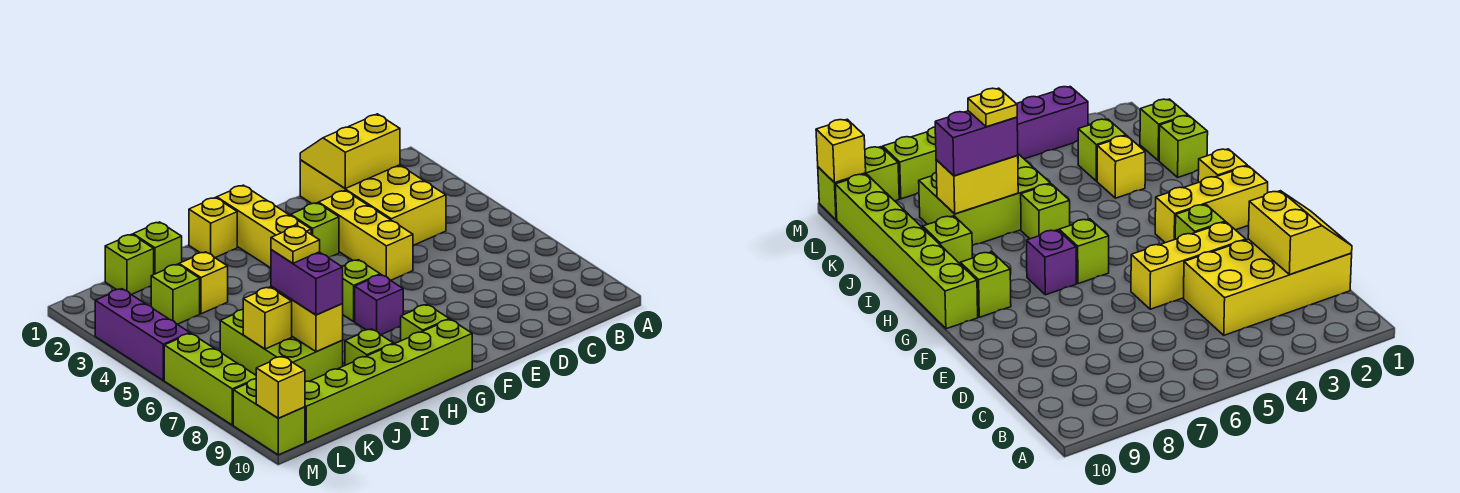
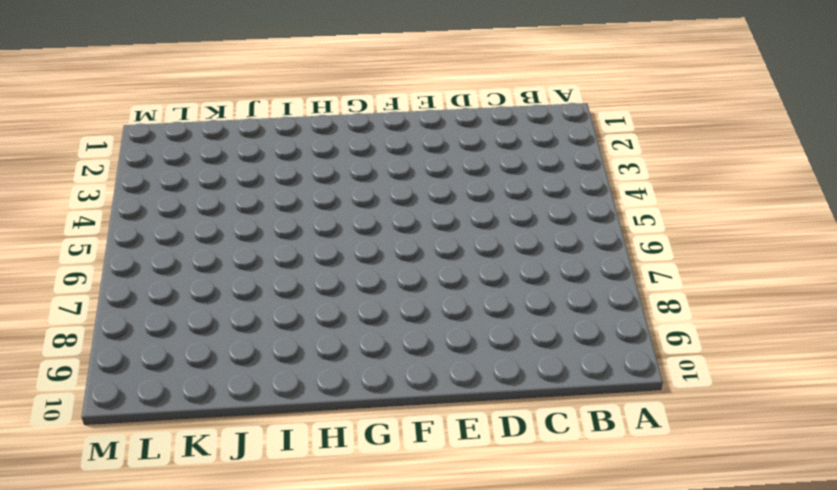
none -> yellow brick C1:D4 level 1
none -> yellow brick E3:E5 level 1
none -> lime brick F3 level 1

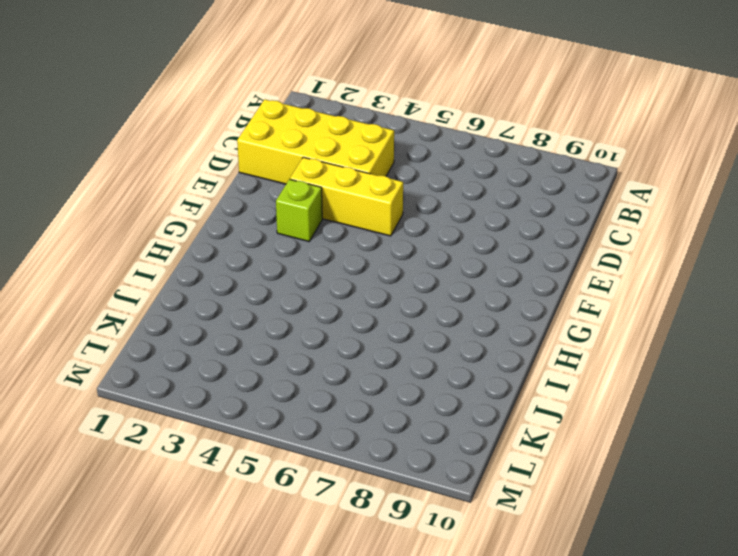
none -> yellow brick G1:G3 level 1
none -> lime brick G6 level 1
none -> purple brick G7 level 1

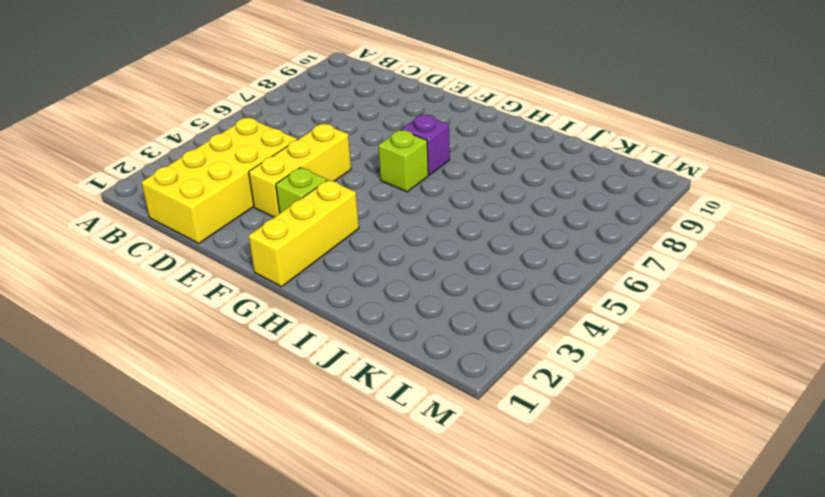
none -> lime brick G9 level 1
none -> lime brick G10:L10 level 1
none -> yellow brick H1 level 1

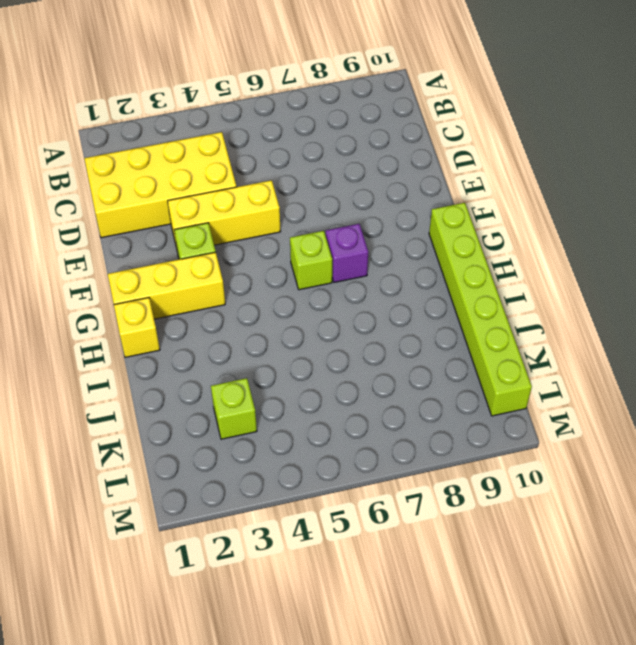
none -> lime brick G9 level 1
none -> lime brick I6 level 1
none -> lime brick I9 level 1

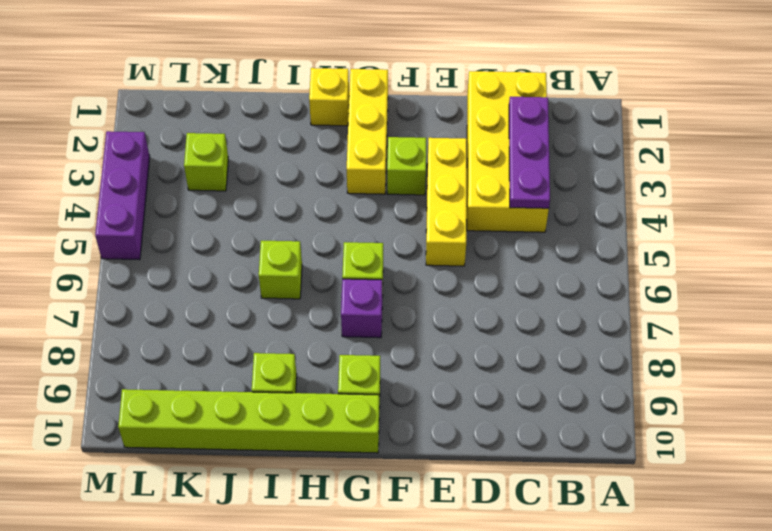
purple plate C2:C4 level 2 -> yellow slope C1:D2 level 2 top 2
none -> lime brick J1 level 1
none -> yellow brick J3 level 1
none -> lime brick J6:K8 level 1

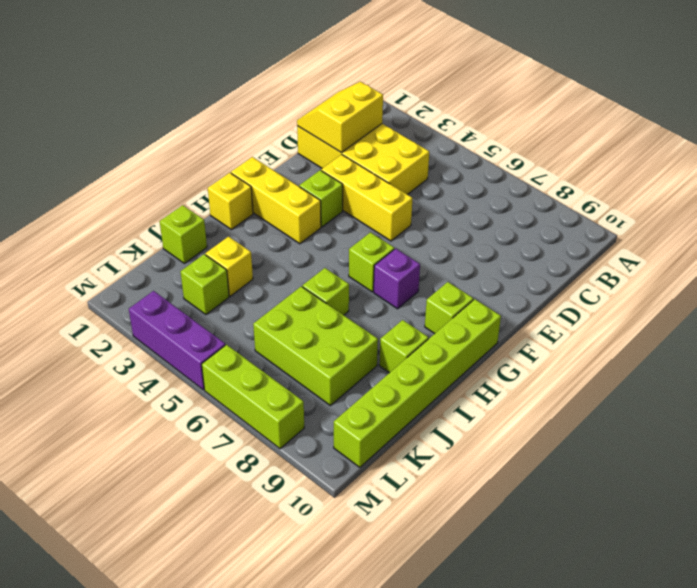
none -> lime brick K1 level 1
none -> lime brick M9:M10 level 1
none -> yellow brick J7:J8 level 2

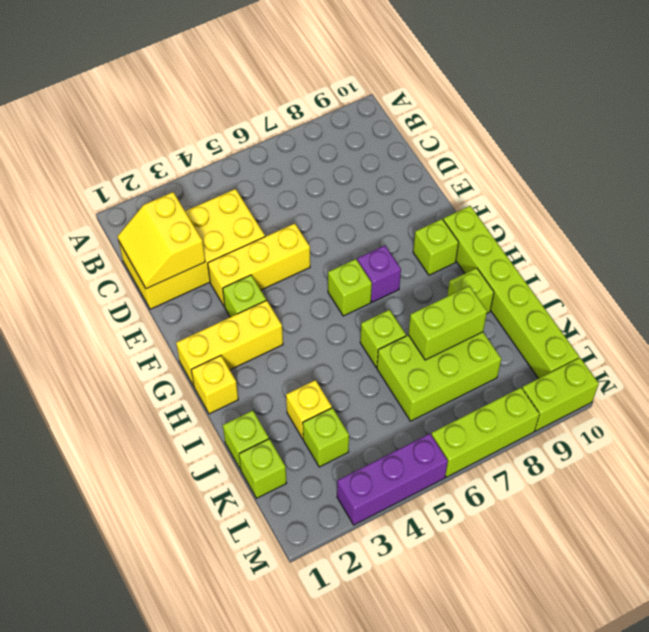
lime brick J7:J8 level 2 -> yellow brick J7:J8 level 2
none -> yellow brick K7 level 2
none -> yellow brick M10 level 2
none -> purple brick J7:J8 level 3

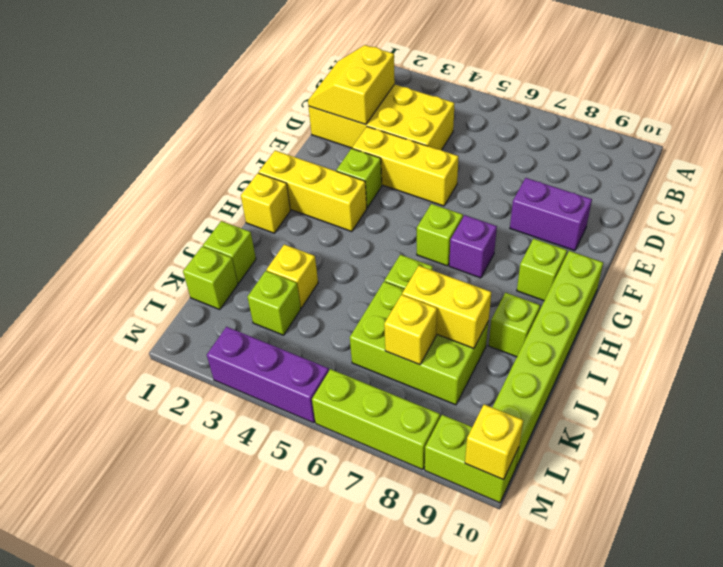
purple brick E8:E9 level 1 -> purple brick J7:J8 level 3
none -> yellow plate J7 level 4

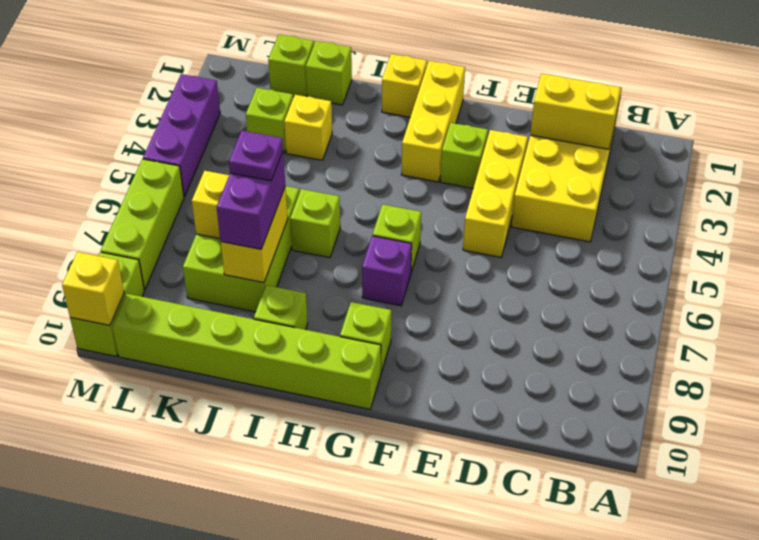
purple plate J7 level 4 -> yellow plate J7 level 4

